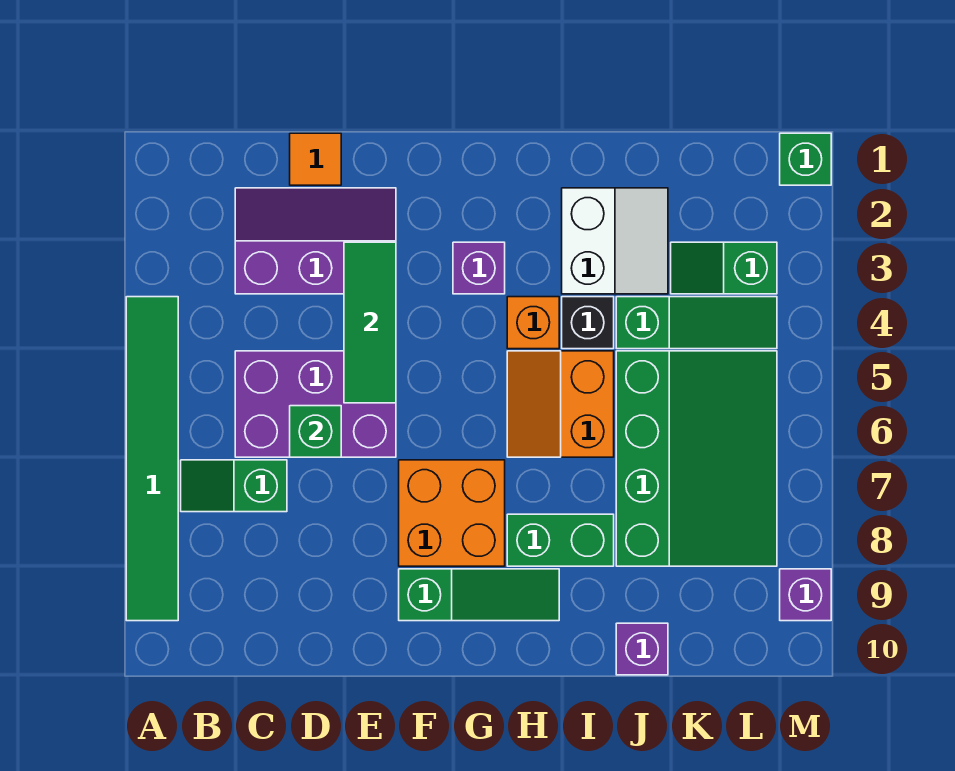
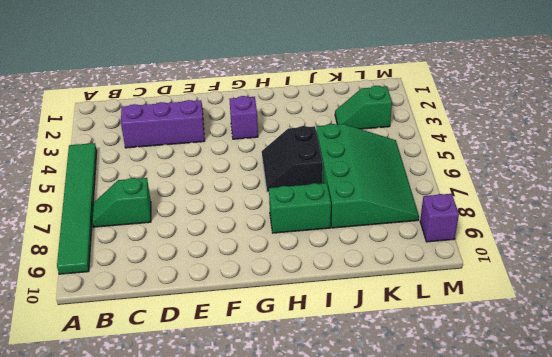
black slope H5:I6 level 1 top I -> orange slope H5:I6 level 1 top I
none -> purple brick C5:E6 level 1
none -> orange tile D1 level 1
none -> orange brick F7:G8 level 1

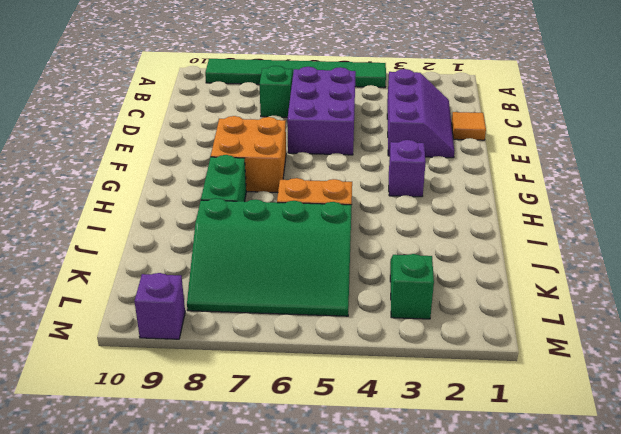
none -> green slope F9:H9 level 1 top F
none -> orange brick H4 level 1
none -> white slope I2:J3 level 1 top I

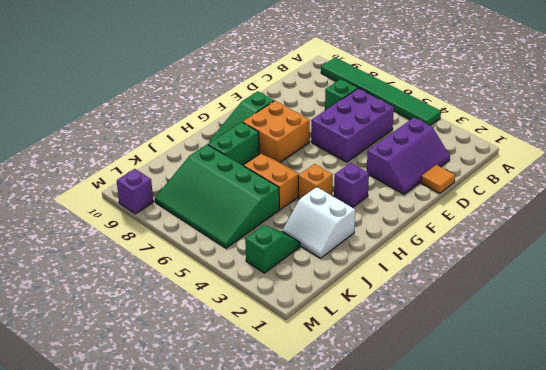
none -> black brick I4 level 1
none -> green slope J4:L4 level 1 top J
none -> purple brick J10 level 1

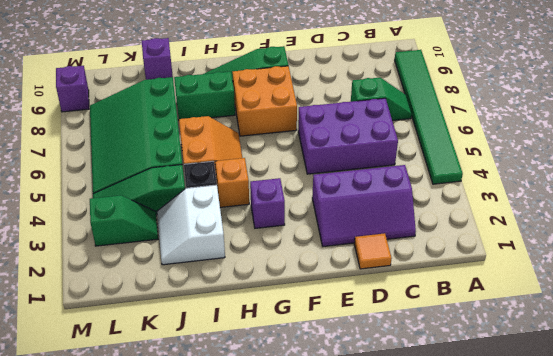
none -> green brick M1 level 1
none -> green brick D6 level 2
none -> green tile E3:E5 level 2

